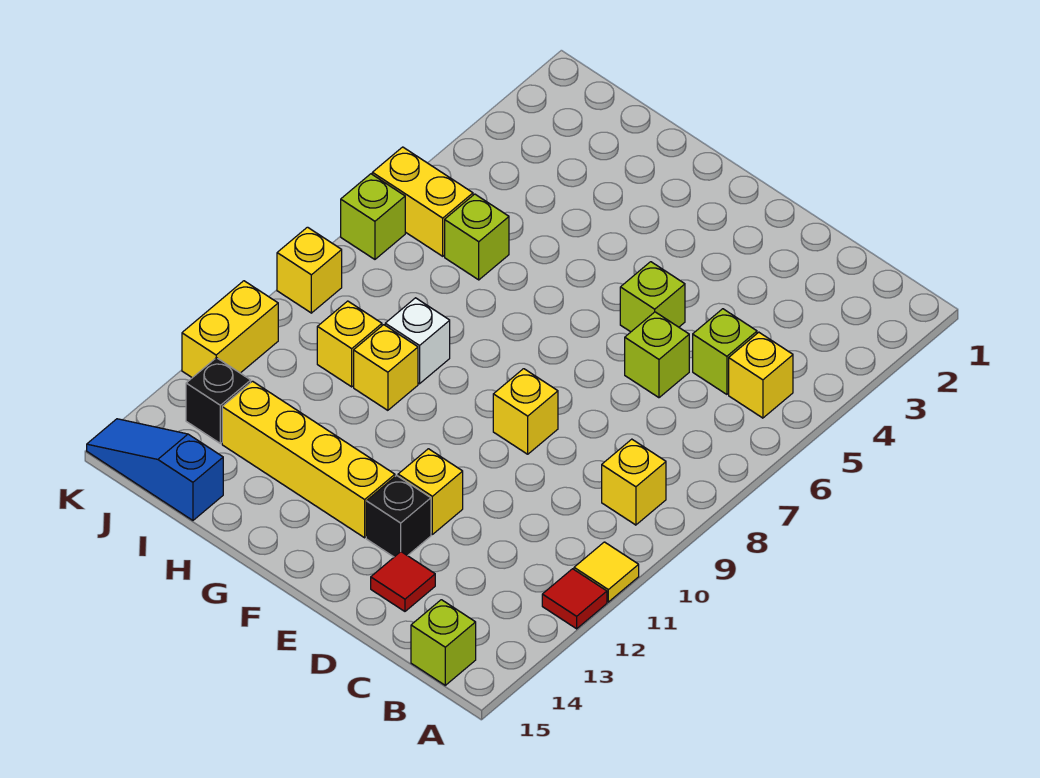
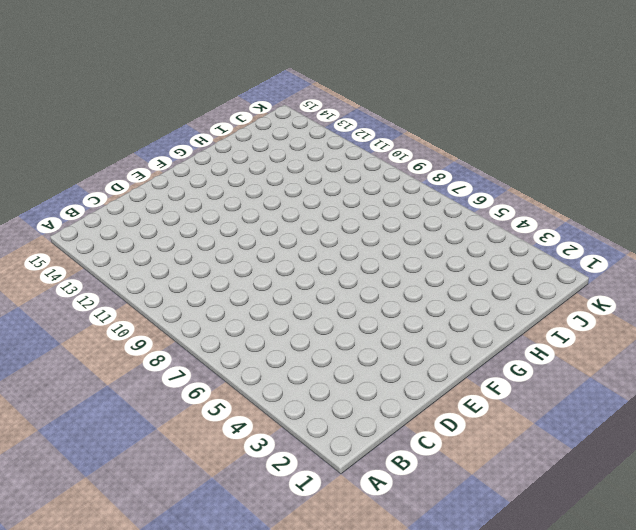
none -> yellow tile A11 level 1
none -> red tile A12 level 1
none -> yellow brick B5 level 1

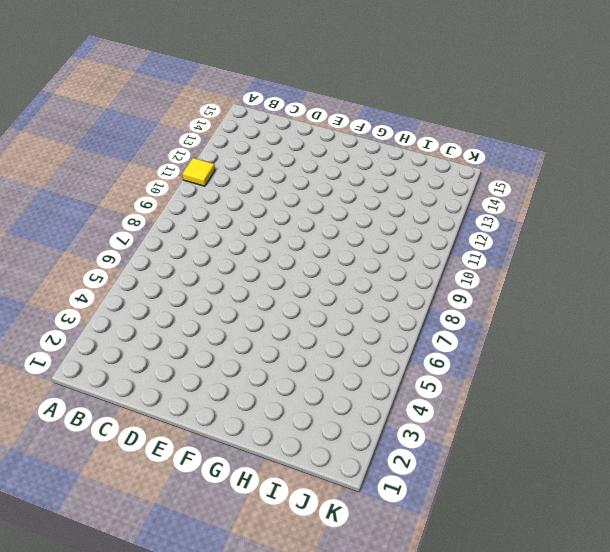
none -> red tile A12 level 1
none -> yellow brick B5 level 1
none -> yellow brick B9 level 1

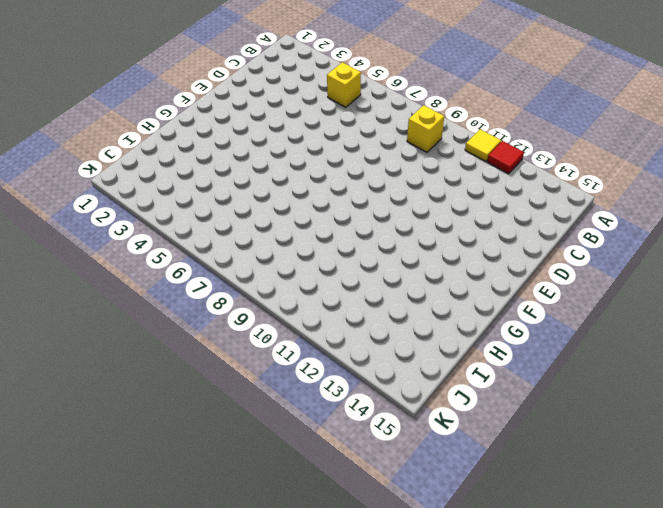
none -> lime brick B15 level 1
none -> lime brick C5 level 1
none -> lime brick D6 level 1

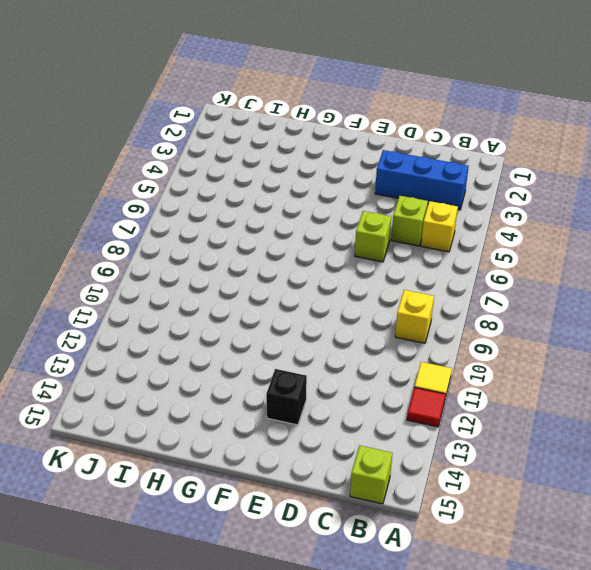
blue brick B3:D3 level 1 -> none
none -> red tile D14 level 1
none -> lime brick E5 level 1
none -> yellow brick E9 level 1

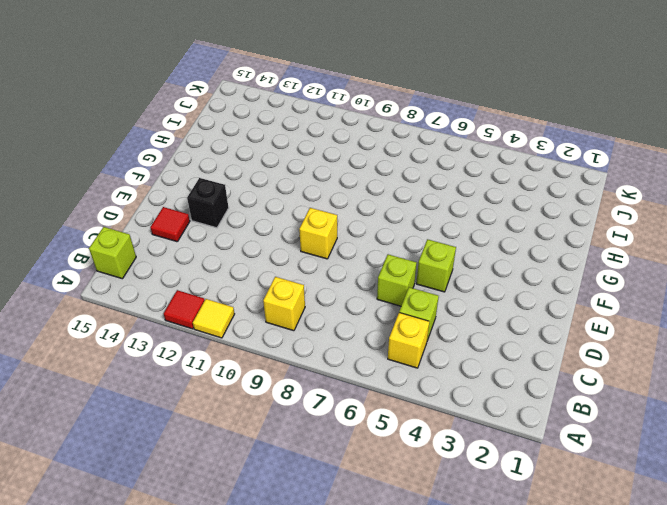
none -> yellow brick E12 level 1
none -> yellow brick F13:I13 level 1
none -> white brick H9 level 1

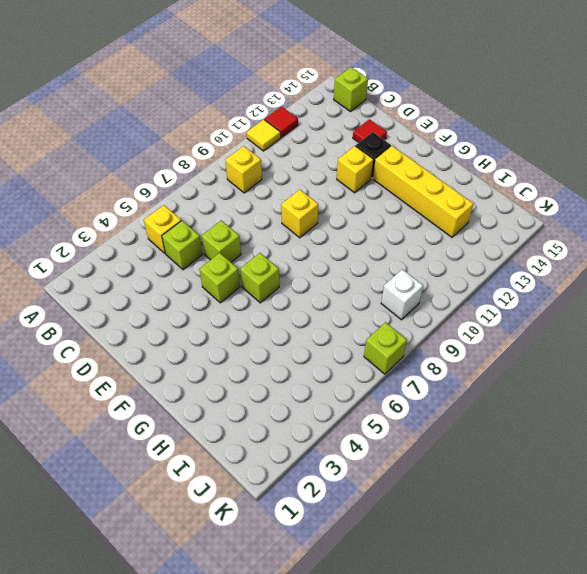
lime brick F6 level 1 -> lime brick I6 level 1
white brick J9 level 1 -> white brick H9 level 1
none -> yellow brick H10 level 1
none -> yellow brick I10 level 1
none -> blue slope I15:K15 level 1 top I

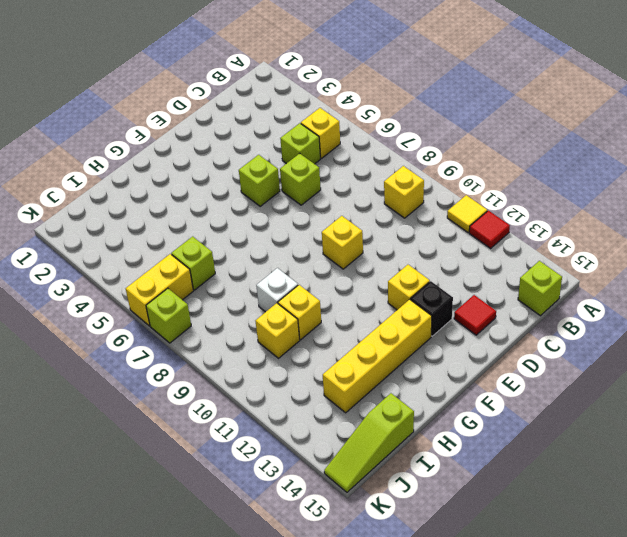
lime slope I15:K15 level 1 top I -> blue slope I15:K15 level 1 top I
none -> black brick J13 level 1
none -> yellow brick K9 level 1
none -> yellow brick K11:K12 level 1

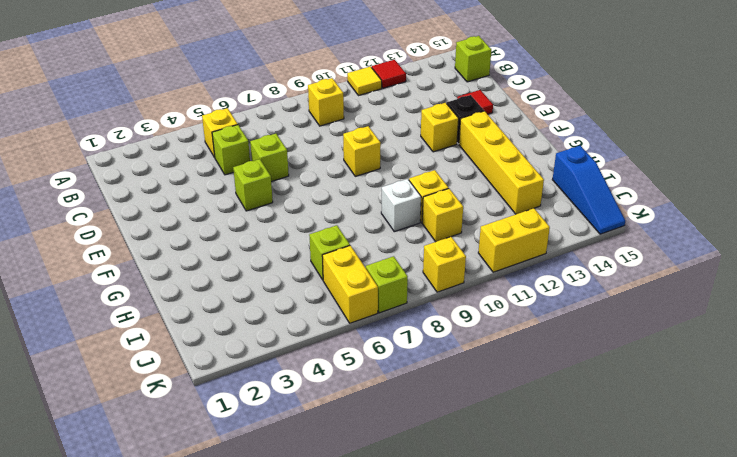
none -> black brick J13 level 1

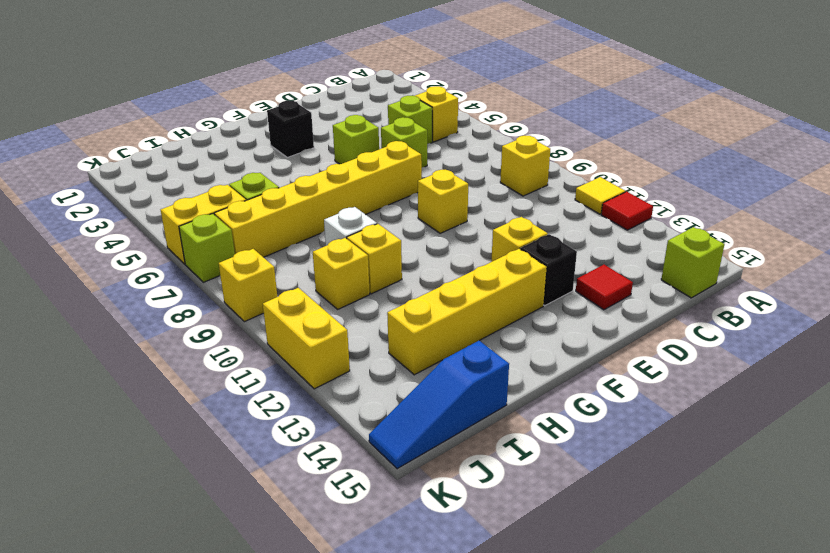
yellow brick E7:J7 level 1 -> none
black brick F3 level 1 -> black brick J13 level 1

